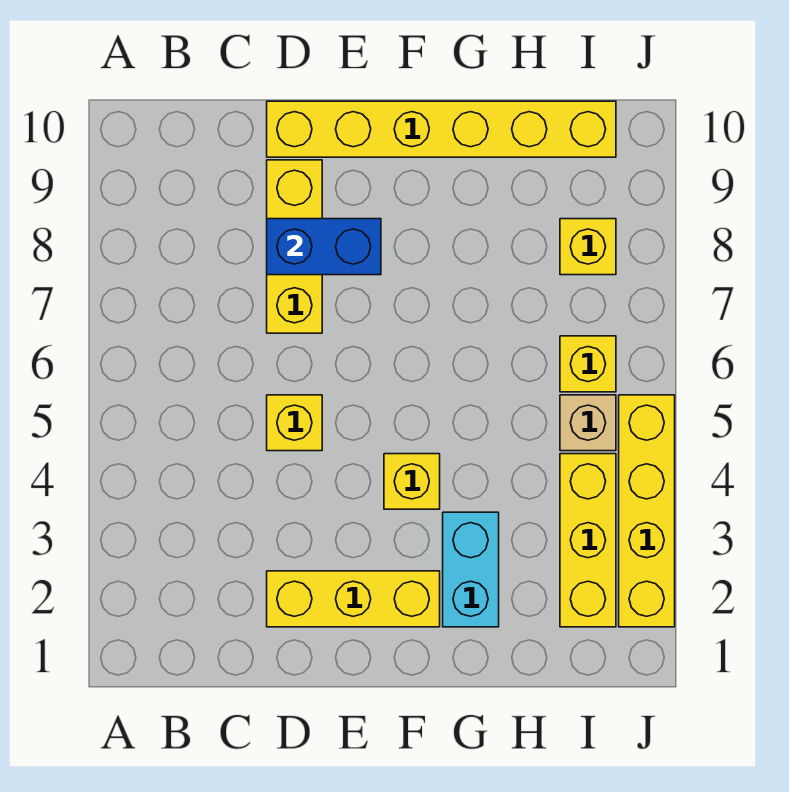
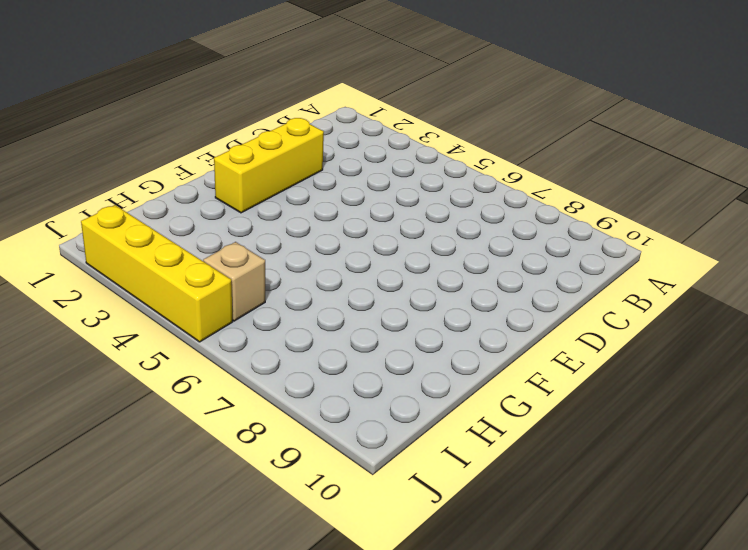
none -> yellow brick D5 level 1
none -> yellow brick D7:D9 level 1
none -> yellow brick D10:I10 level 1

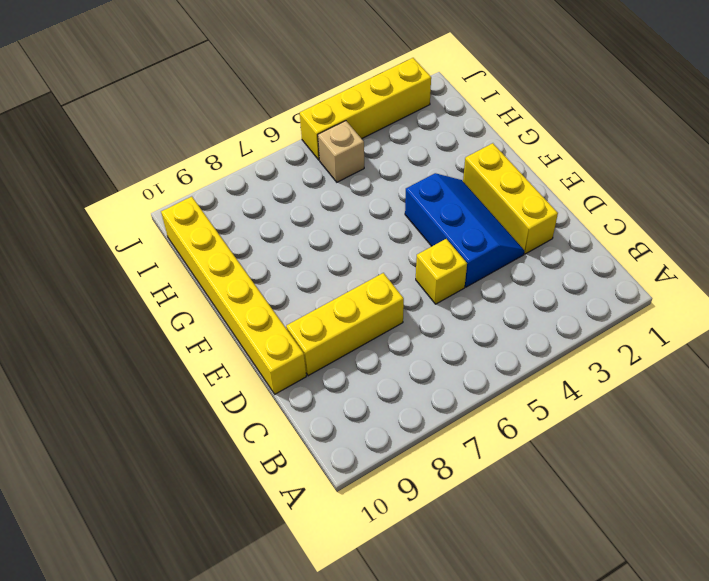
blue slope D3:F4 level 1 top 4 -> yellow brick F4 level 1
none -> cyan brick G2:G3 level 1
none -> yellow brick I2:I4 level 1
none -> yellow brick I6 level 1

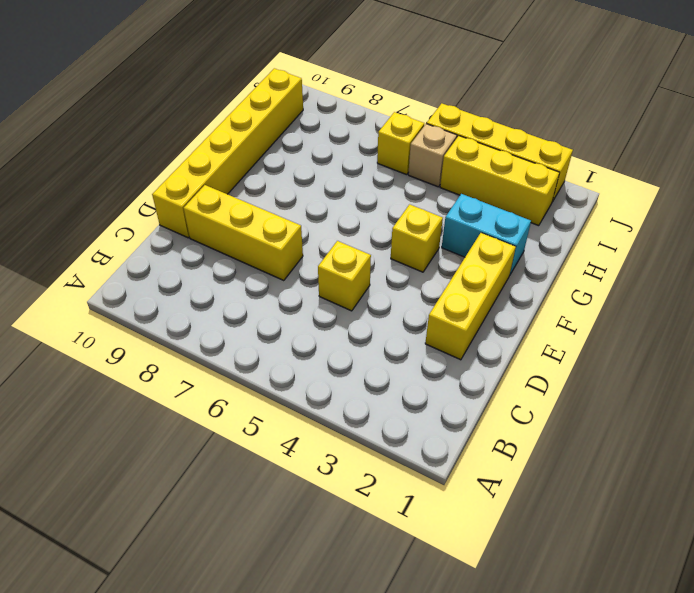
none -> yellow brick I8 level 1
none -> blue brick D8:E8 level 2

